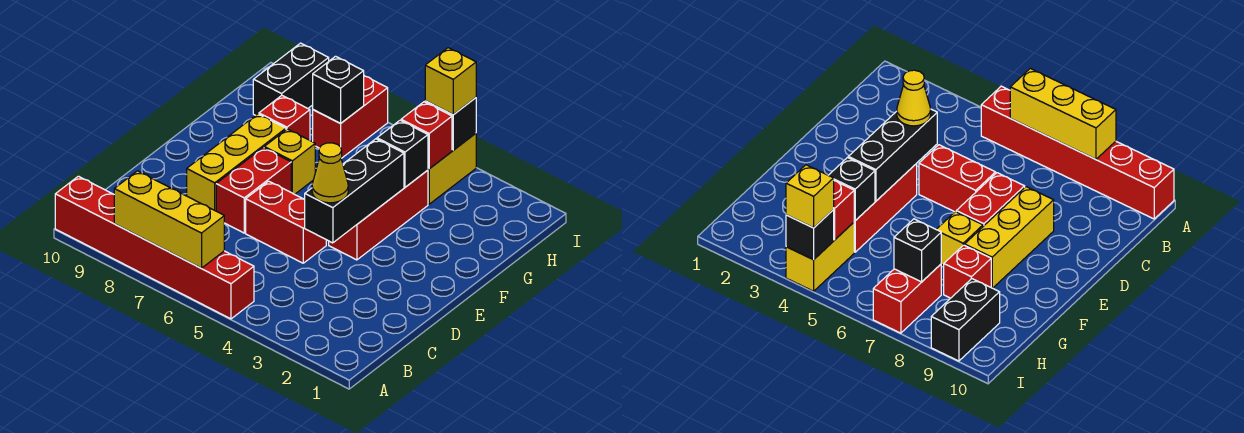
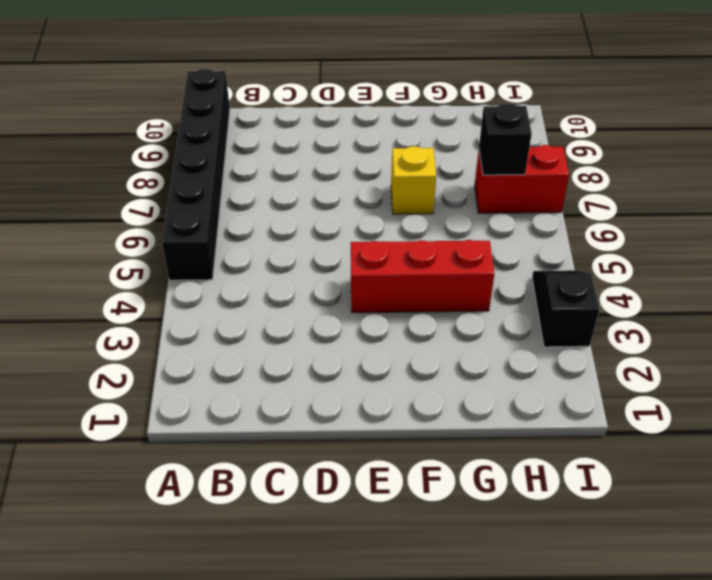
black brick A5:A10 level 1 -> red brick A5:A10 level 1
black slope I3:I4 level 1 top 3 -> yellow brick H4:I4 level 1
none -> red brick D5:D6 level 1
none -> red brick D7:E7 level 1
none -> yellow brick D8:F8 level 1

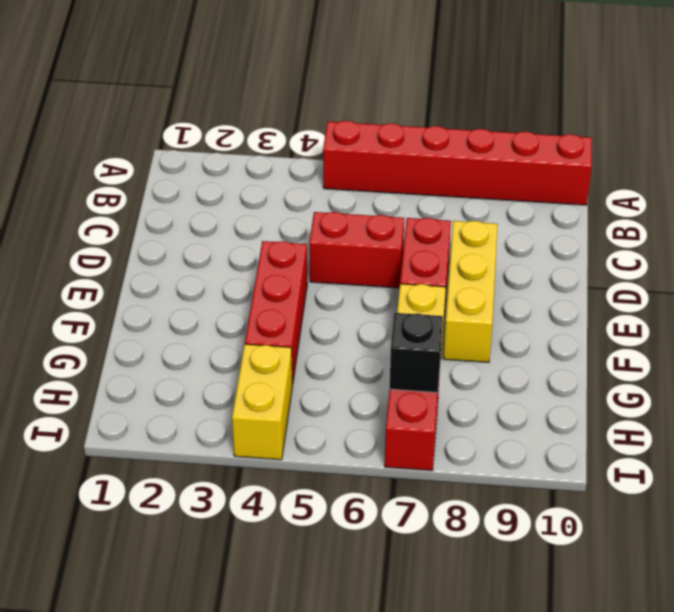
none -> red brick G8 level 1
none -> black brick H9:I9 level 1
none -> yellow brick A6:A8 level 2

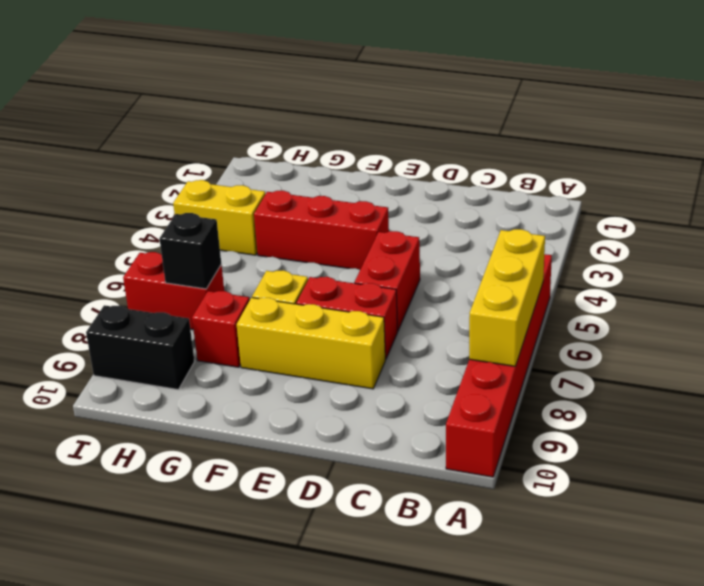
none -> black brick D4:F4 level 2
none -> black brick G4 level 2
none -> red brick H4 level 2

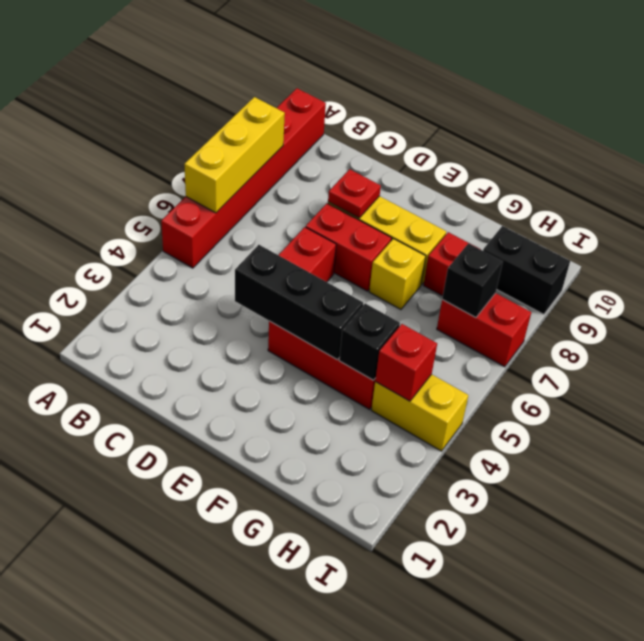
red plate D8 level 2 -> none
none -> black brick I4 level 2
none -> yellow cone D4 level 3
none -> yellow brick I4 level 3

